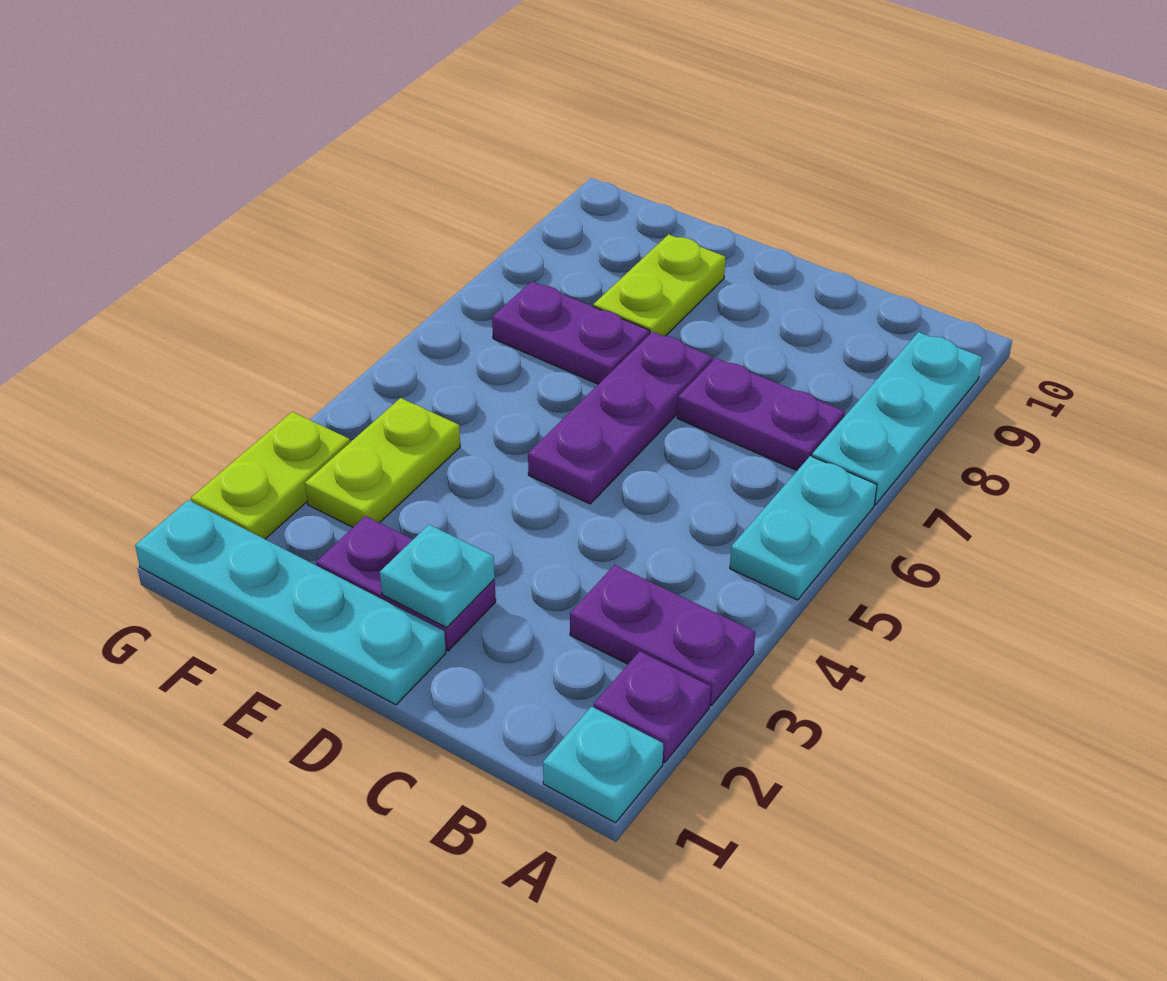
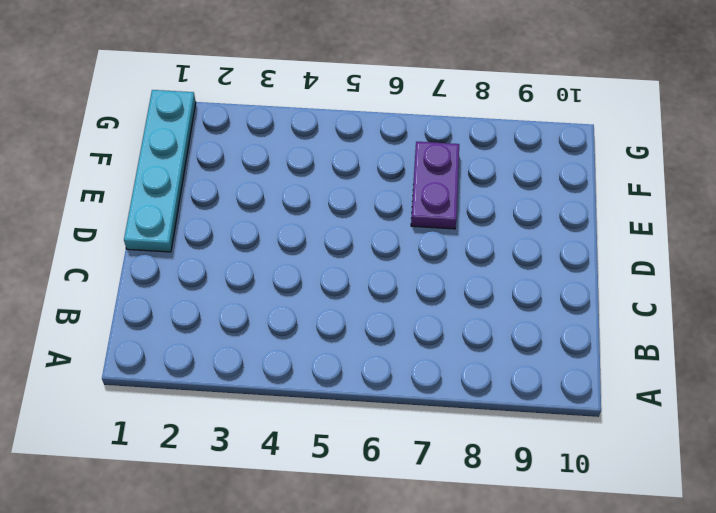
none -> cyan plate A1 level 1
none -> purple plate A2 level 1
none -> purple plate A3:B3 level 1

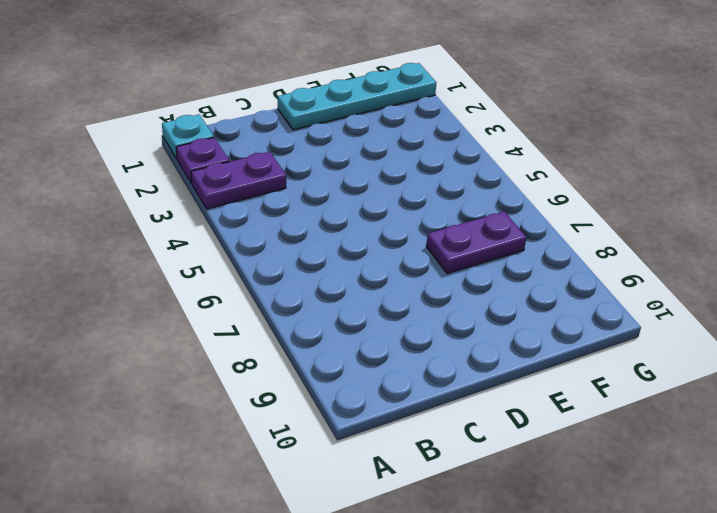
none -> cyan plate A5:A6 level 1
none -> cyan plate A7:A9 level 1
none -> purple plate B7:C7 level 1

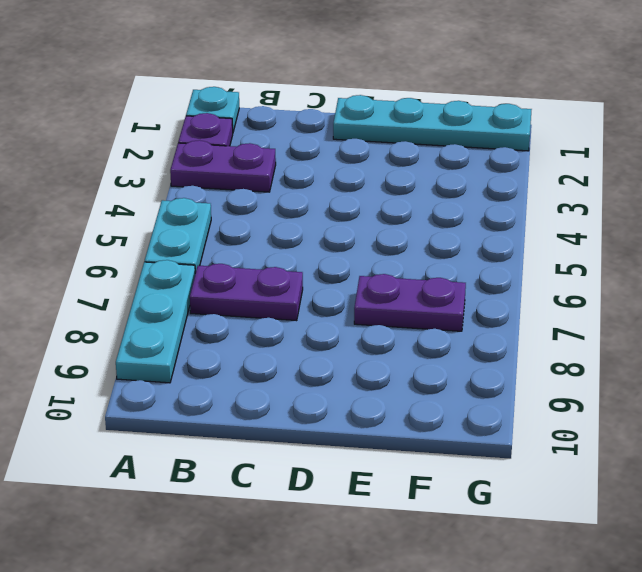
none -> purple plate D2:E2 level 1
none -> purple plate D5:D7 level 1
none -> lime plate E8:E9 level 1

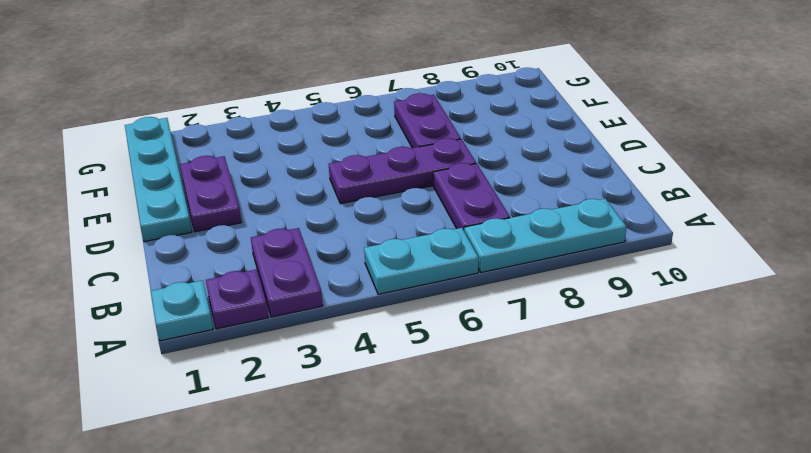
none -> lime plate E8:E9 level 1
none -> lime plate F3:F4 level 1
none -> lime plate G2:G3 level 1

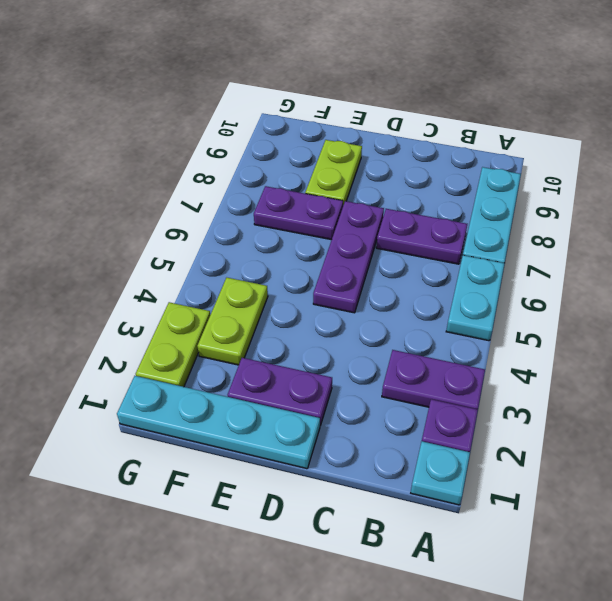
none -> cyan plate D2 level 2

